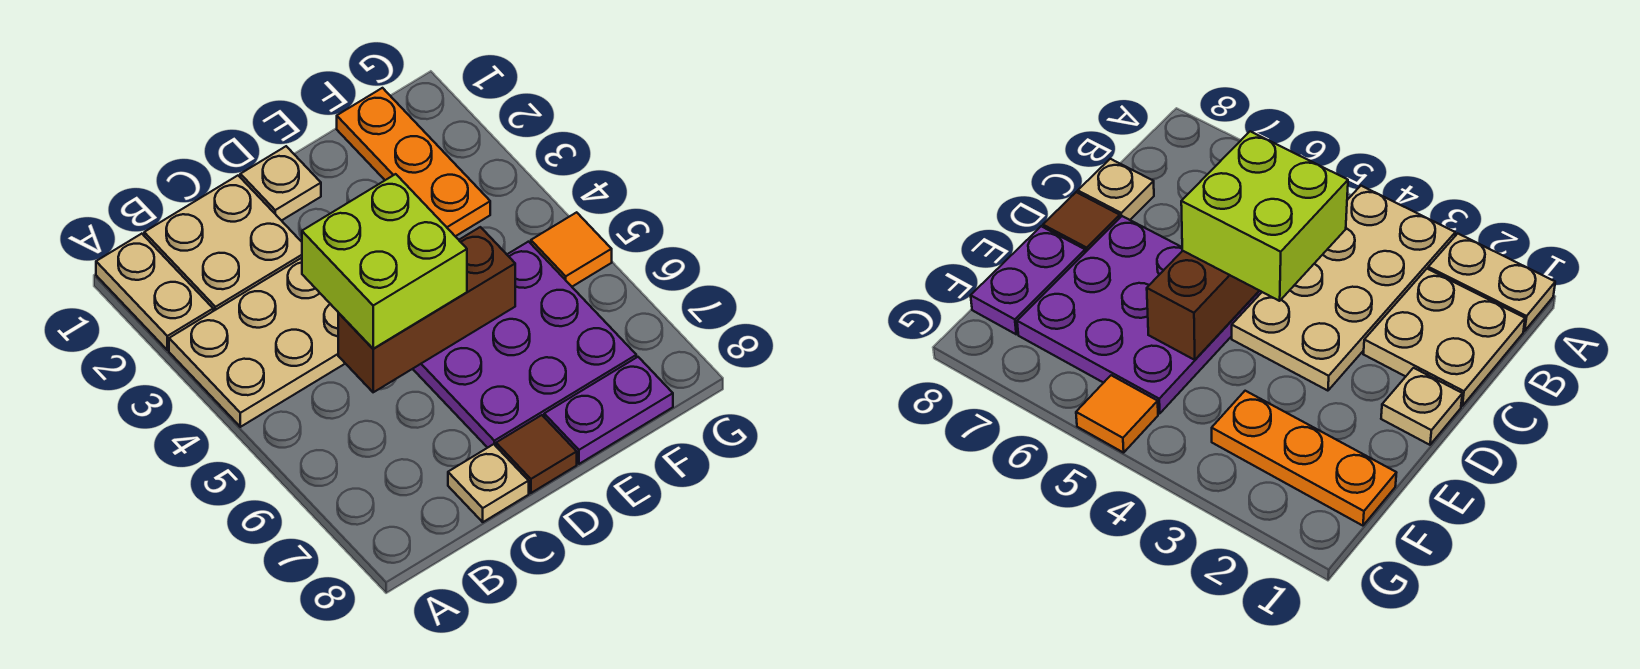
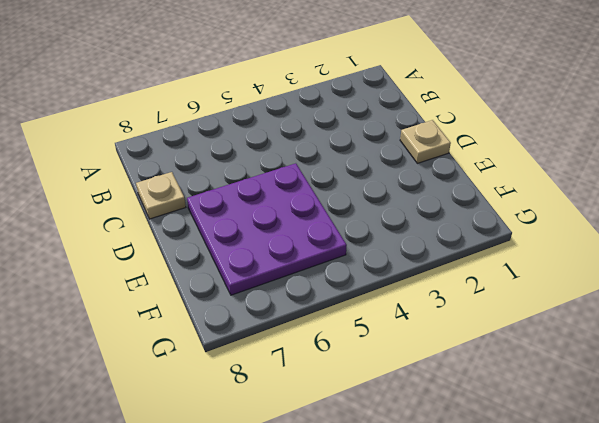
none -> tan plate A1:A2 level 1
none -> tan plate A3:D4 level 1
none -> tan plate B1:C2 level 1

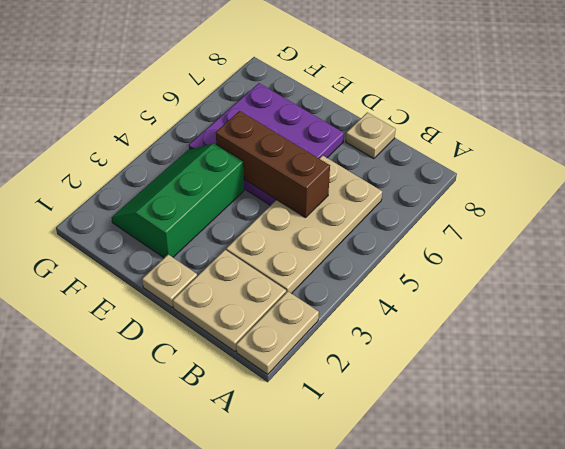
tan plate B3:C6 level 1 -> tan plate A3:D4 level 1
green slope E2:F4 level 1 top E -> orange plate F1:F3 level 1
none -> brown tile D8 level 1
none -> purple plate E8:F8 level 1
none -> orange tile G5 level 1

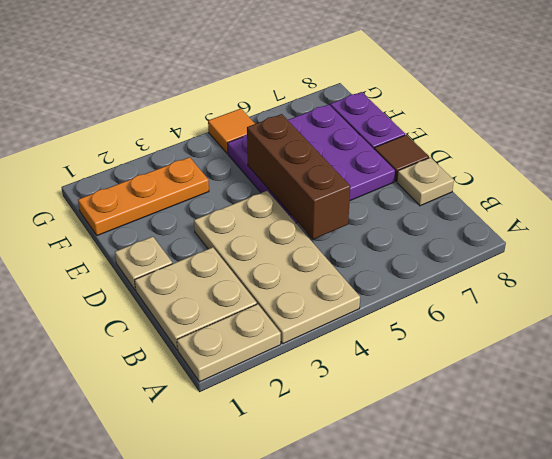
none -> lime brick C4:D5 level 3

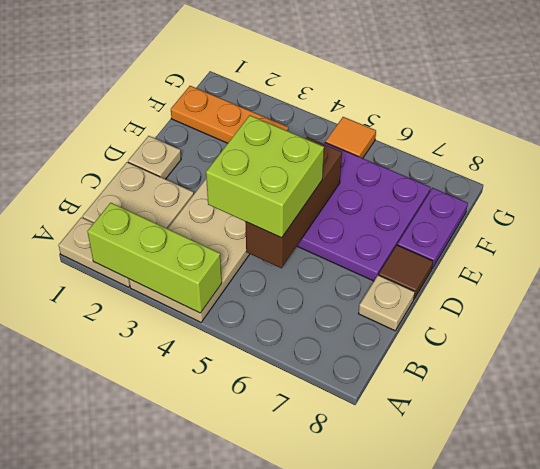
lime brick A2:A4 level 2 -> none

